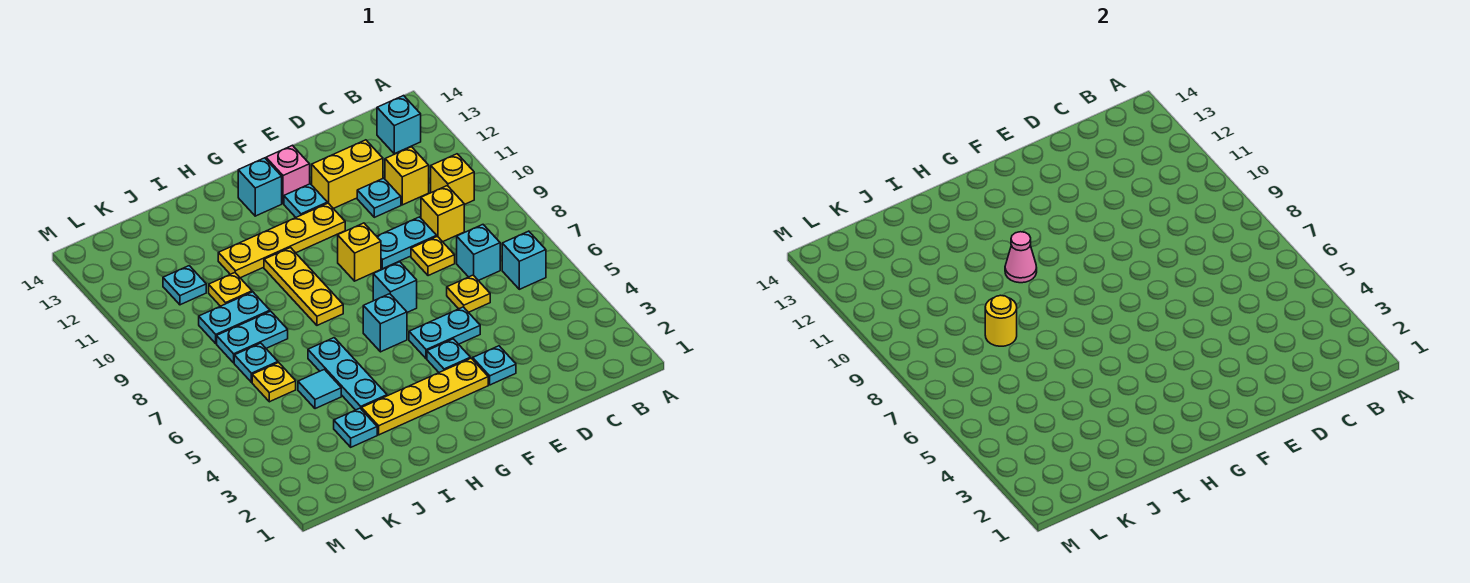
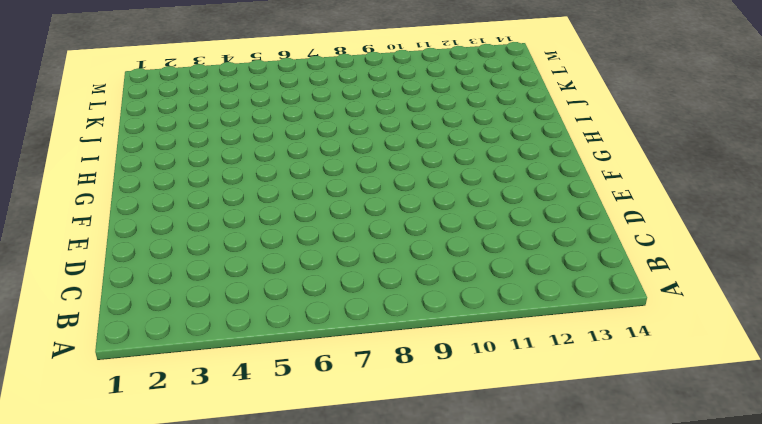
none -> cyan brick B6 level 1
none -> yellow brick B10 level 1
none -> cyan brick B13 level 1
none -> cyan brick C7 level 1

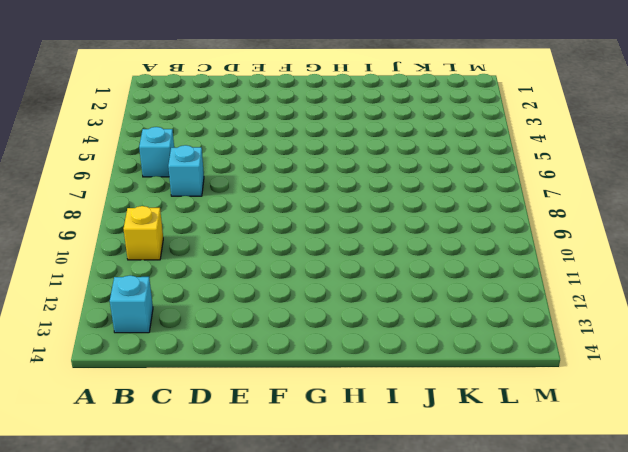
none -> yellow brick C9 level 1
none -> yellow brick C11 level 1
none -> yellow plate D6 level 1
none -> yellow plate D8 level 1

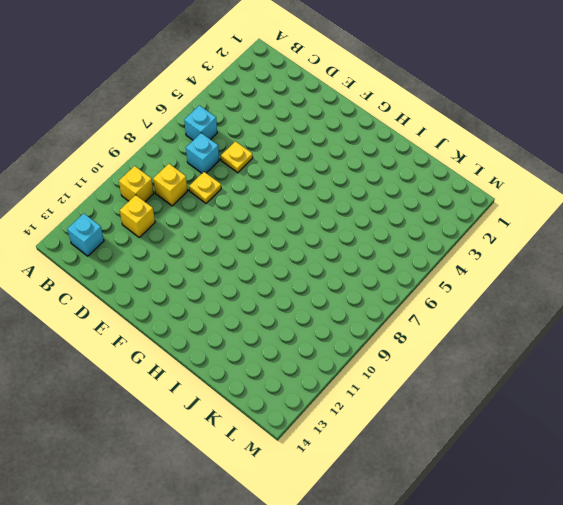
none -> cyan plate D9:E9 level 1
none -> cyan plate D11 level 1
none -> yellow brick D12:E12 level 1
none -> cyan plate E3 level 1

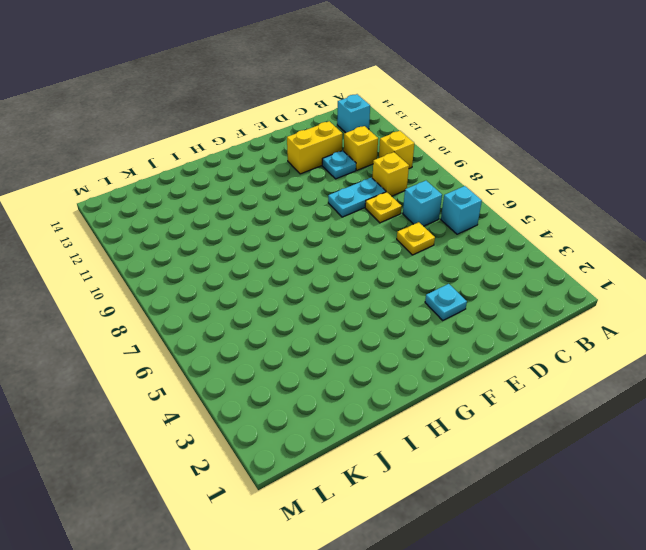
none -> cyan plate E5:F5 level 1
none -> yellow plate F3:I3 level 1
none -> cyan plate F4 level 1
none -> cyan brick F7 level 1

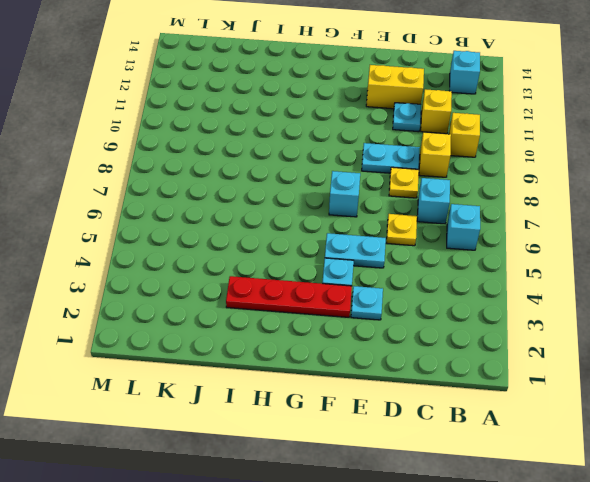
red plate F3:I3 level 1 -> yellow plate F3:I3 level 1
none -> yellow brick F9 level 1
none -> yellow plate F11:I11 level 1
none -> cyan plate F12 level 1
none -> pink brick F13 level 1

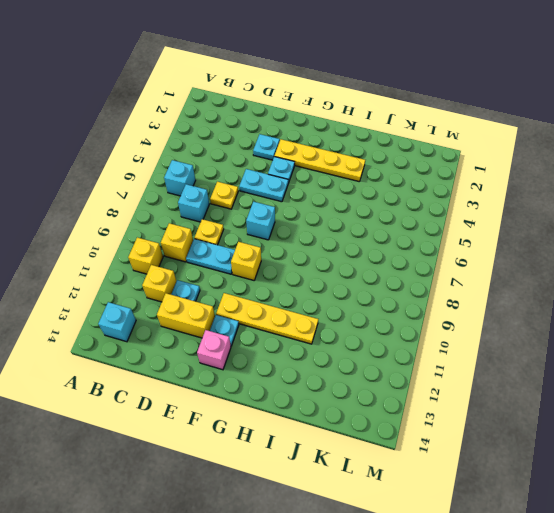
none -> cyan brick G6 level 1
none -> cyan brick G13 level 1
none -> yellow plate H8:H10 level 1
none -> cyan plate I4:I6 level 1

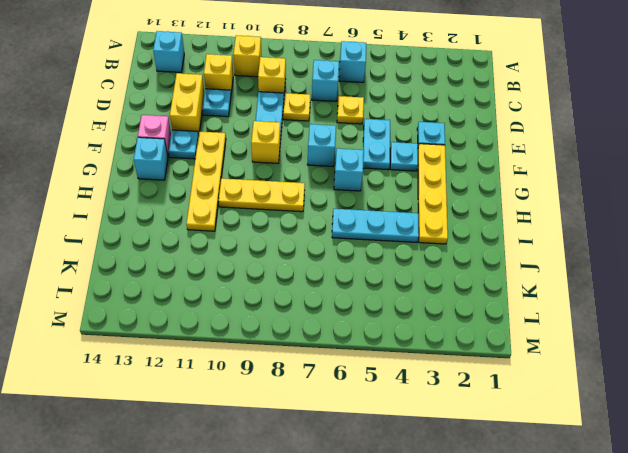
none -> cyan plate J3 level 1
none -> cyan tile J5 level 1
none -> cyan plate J8:K8 level 1
none -> cyan plate J9:K9 level 1

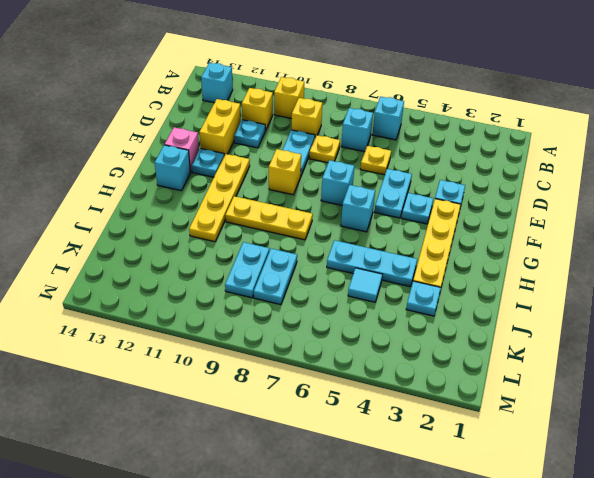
none -> yellow plate J10 level 1
none -> yellow plate K6 level 1
none -> cyan plate K7 level 1
none -> cyan plate K11 level 1

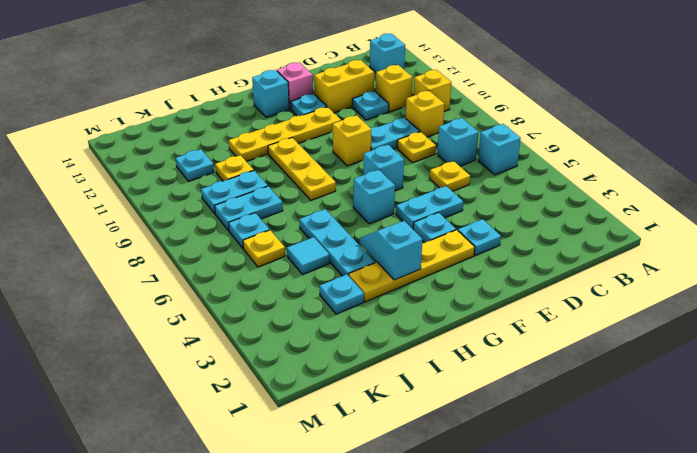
cyan slope H3:H4 level 2 top 3 -> none
none -> pink cone H10 level 2
none -> yellow round brick J8 level 2

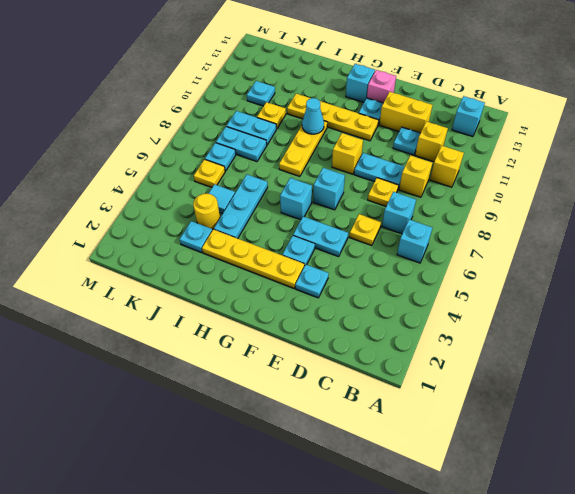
cyan cone H10 level 2 -> pink cone H10 level 2
yellow round brick J4 level 1 -> yellow round brick J8 level 2

